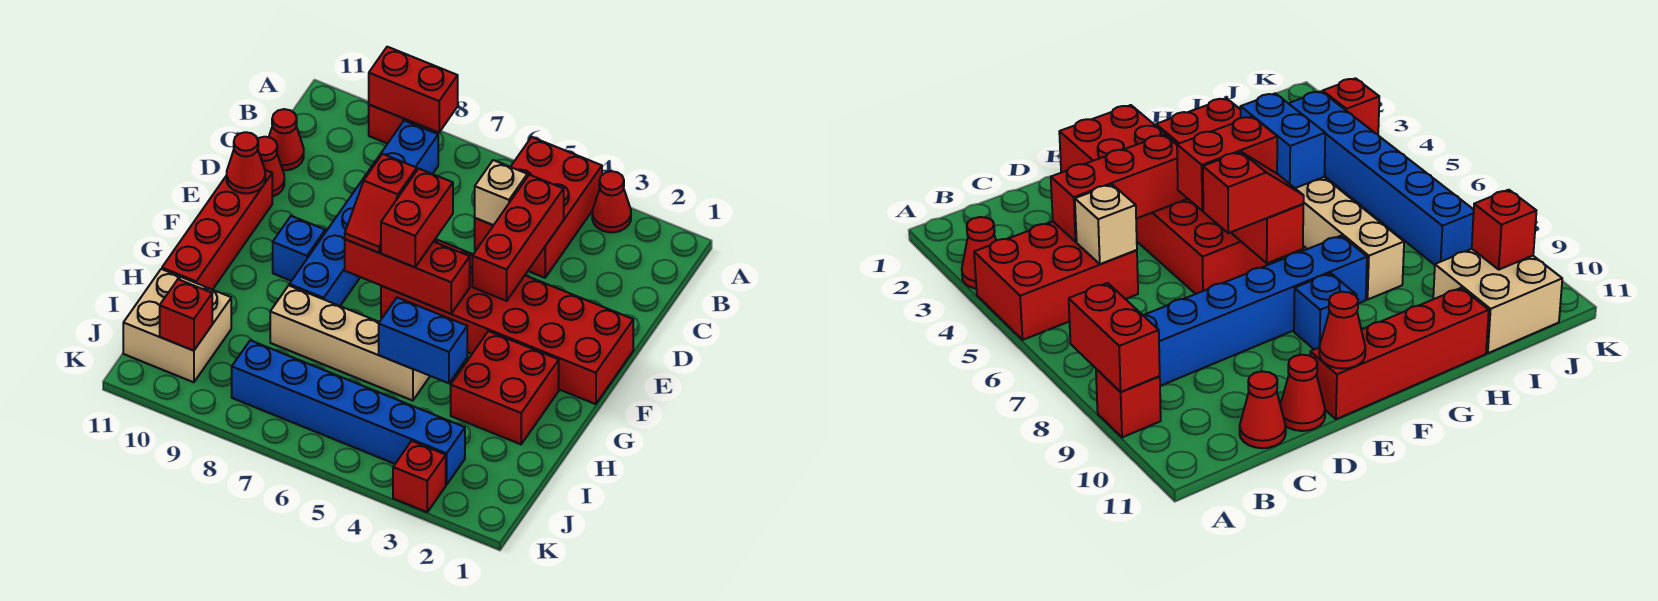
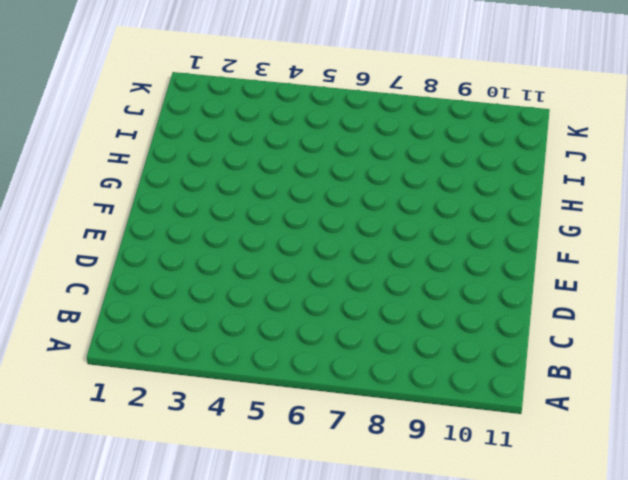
none -> red cone A3 level 1
none -> red brick A4:C5 level 1
none -> red brick A9 level 1

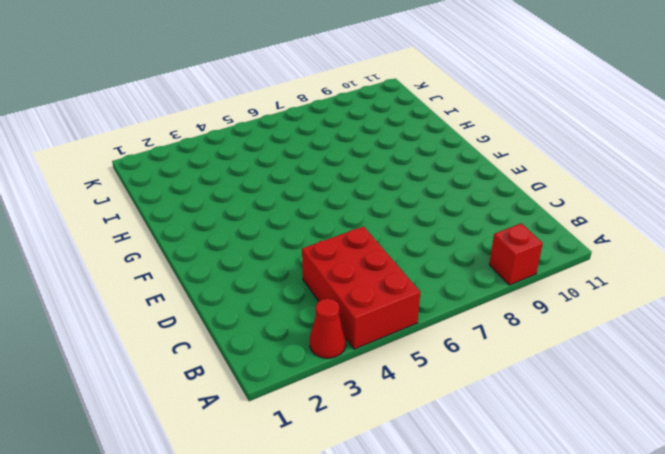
none -> blue brick B8:G8 level 1
none -> red cone C11 level 1
none -> red cone D11 level 1

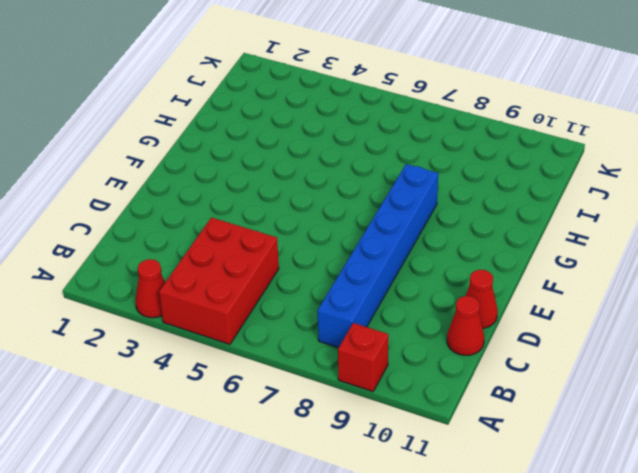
none -> red brick E1:F6 level 1
none -> red brick E11:H11 level 1
none -> blue brick F9 level 1

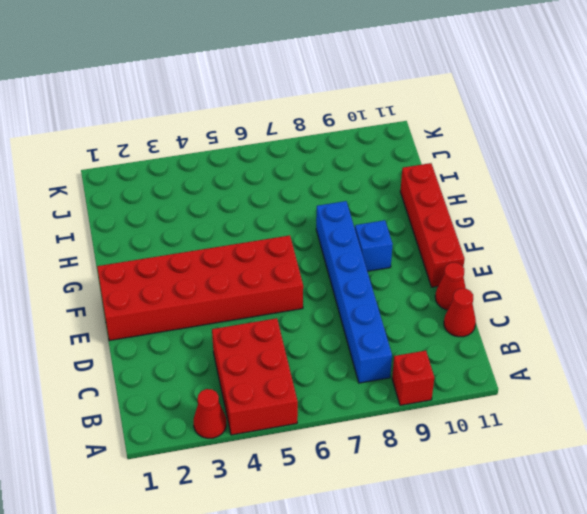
none -> red brick G2:H3 level 1
none -> tan brick H5:H8 level 1
none -> tan brick I10:J11 level 1

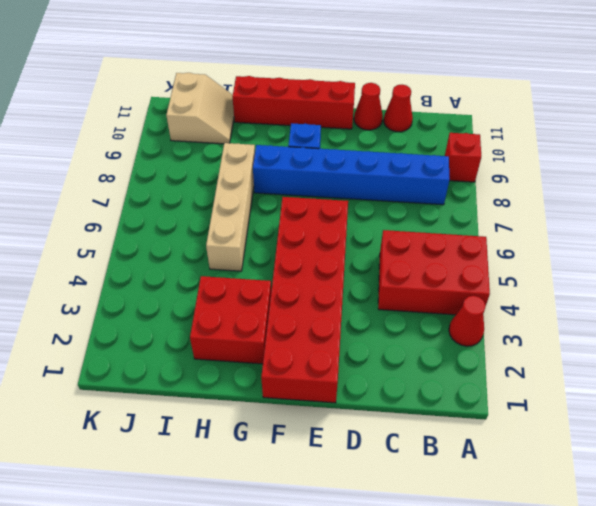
tan slope I10:J11 level 1 top J -> tan brick I10:J11 level 1
none -> blue brick J3:J8 level 1
none -> red brick K3 level 1
none -> red brick A8:A9 level 2

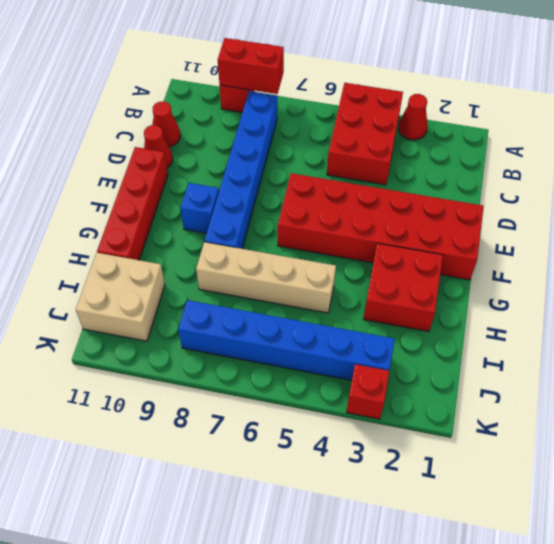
none -> red brick C4:E4 level 2
none -> tan brick C5 level 2
none -> red cone E11 level 2

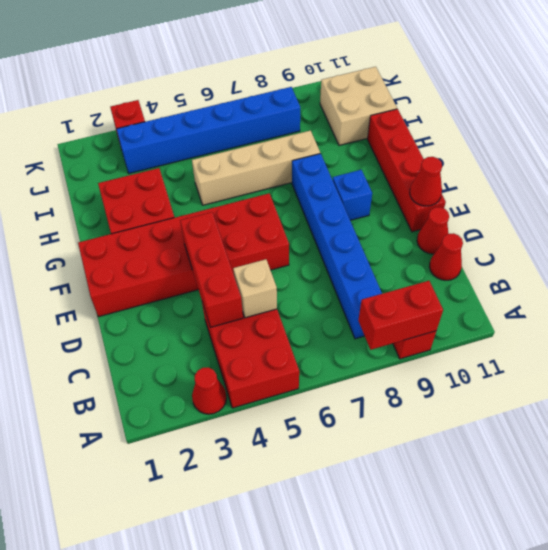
none -> red brick F5:F7 level 2
none -> blue brick H4:H5 level 2
none -> red brick J10 level 2

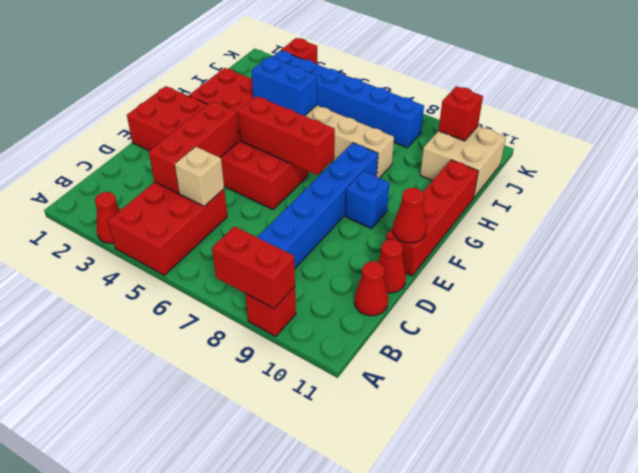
none -> red brick E6:F6 level 3
none -> red slope E7:F7 level 3 top E

